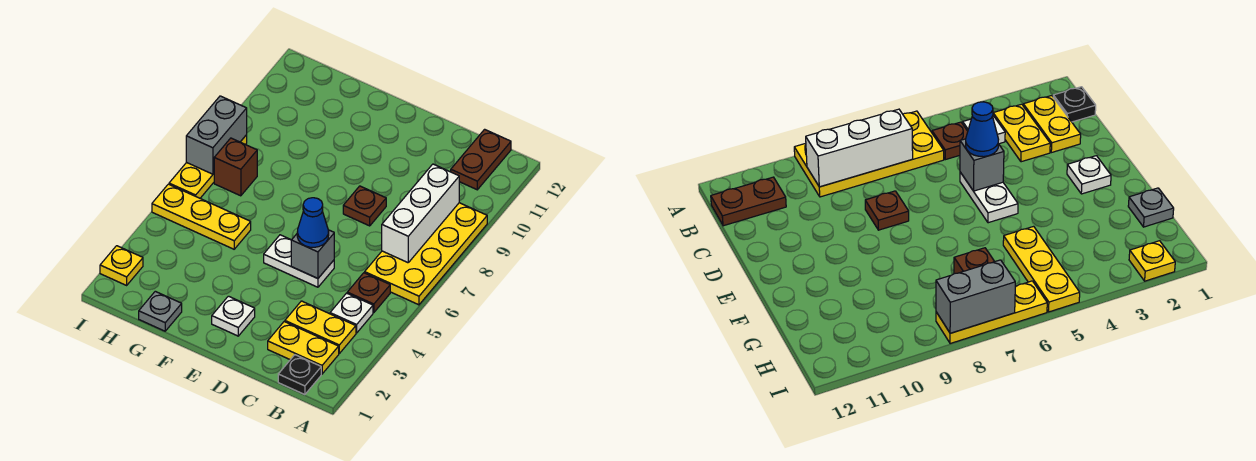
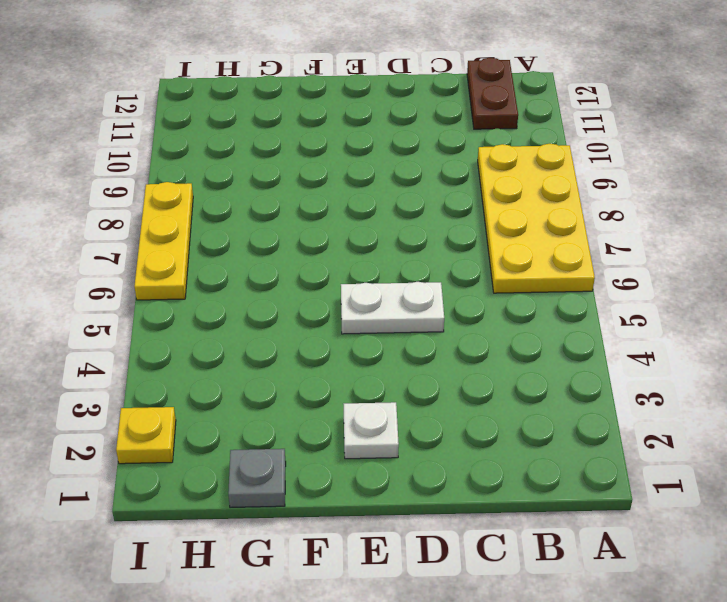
none -> black plate B1 level 1
none -> yellow plate B2:C2 level 1
none -> yellow plate B3:C3 level 1

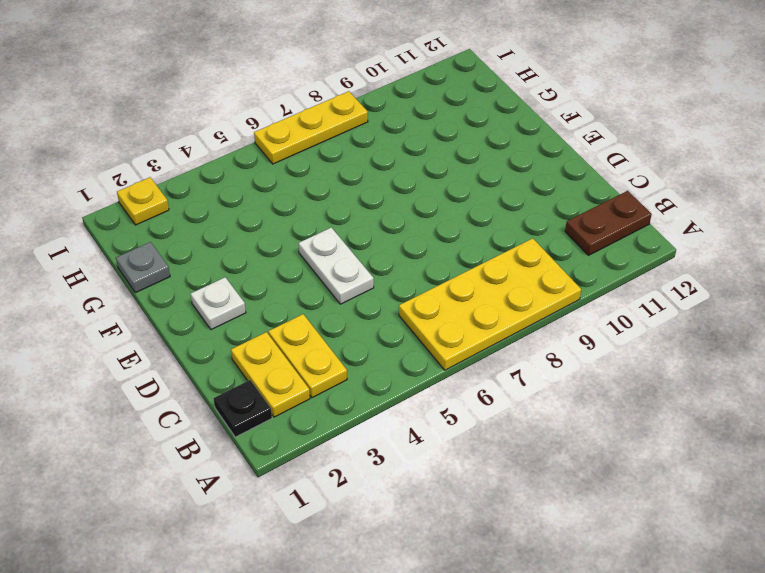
none -> white plate B4 level 1
none -> brown plate B5 level 1
none -> brown plate D8 level 1

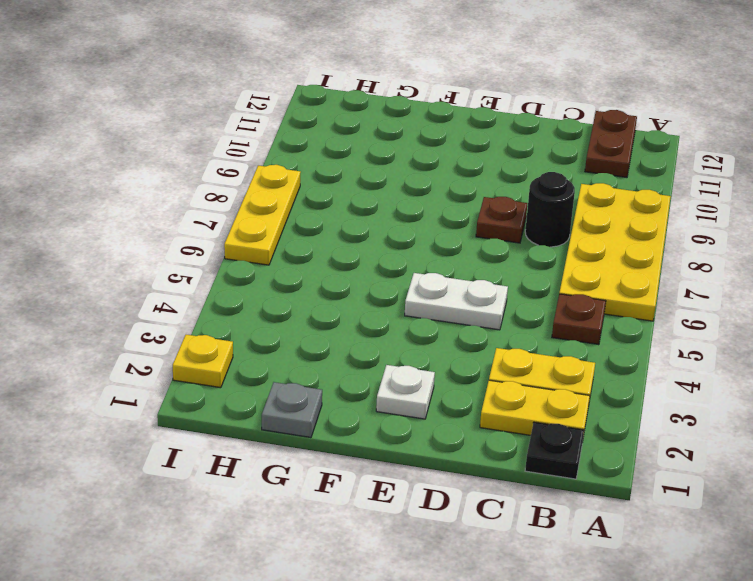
black round brick C8 level 1 -> none
none -> white plate B4 level 1
none -> yellow plate G5:I5 level 1
none -> brown brick H7 level 1

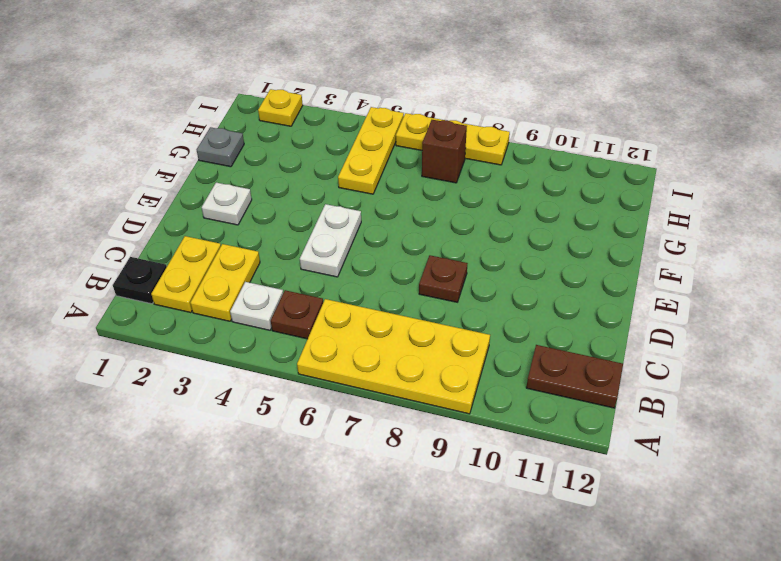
none -> white brick B7:B9 level 2
none -> grey brick D5 level 2
none -> grey brick I7:I8 level 2

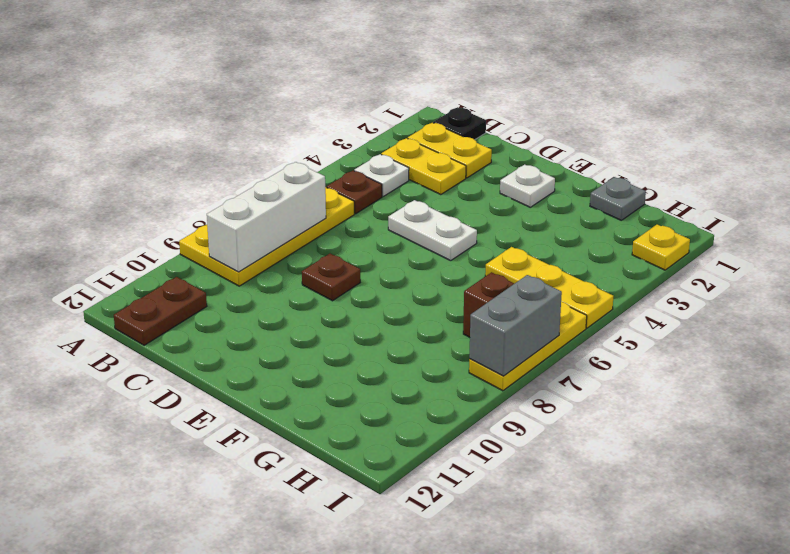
none -> grey brick D5 level 2
none -> blue cone D5 level 3

